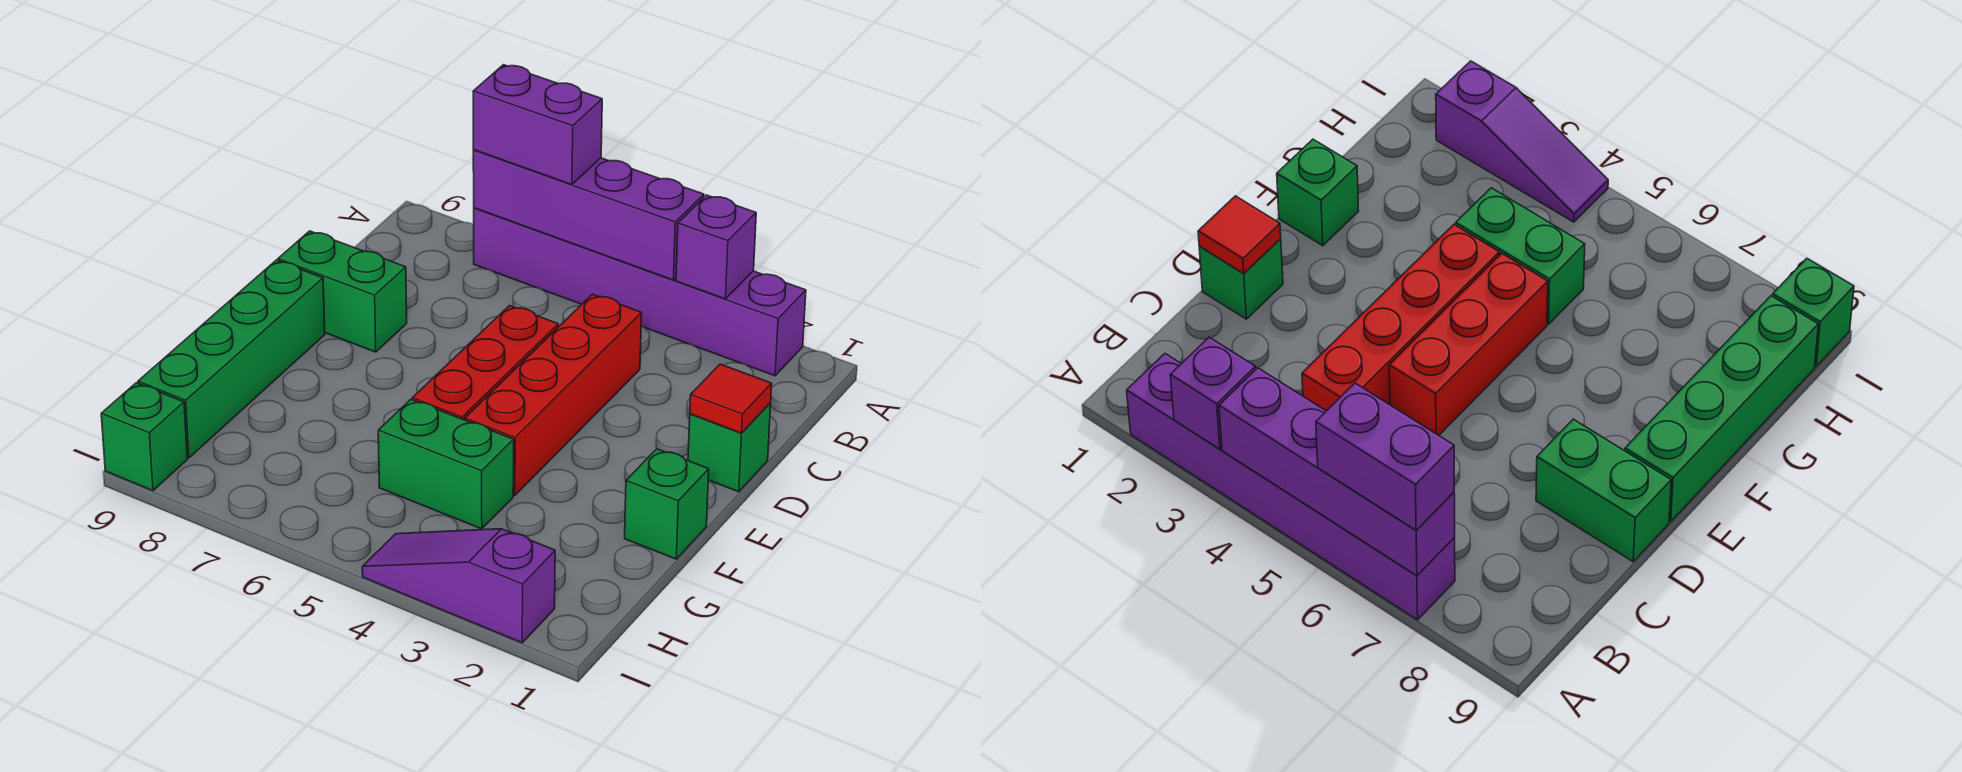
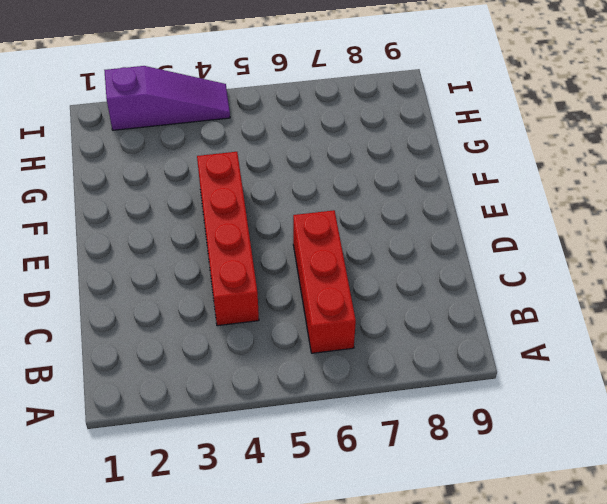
red brick B6:D6 level 1 -> red brick D5:F5 level 1
none -> purple brick A2:A7 level 1
none -> green brick D1 level 1
none -> green brick D8:D9 level 1

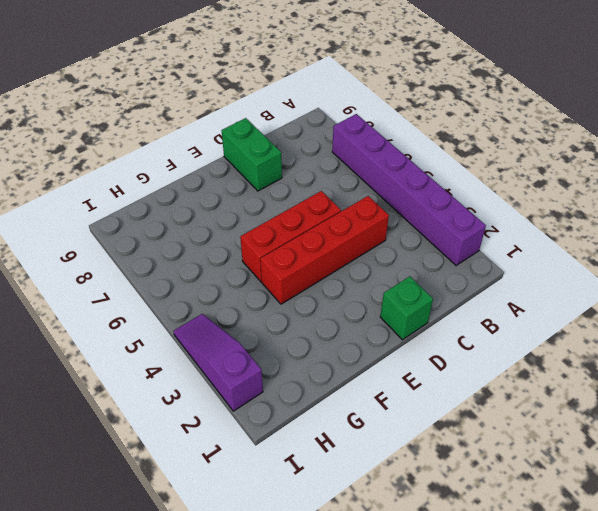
none -> green brick E9:H9 level 1
none -> green brick F1 level 1
none -> green brick G4:G5 level 1

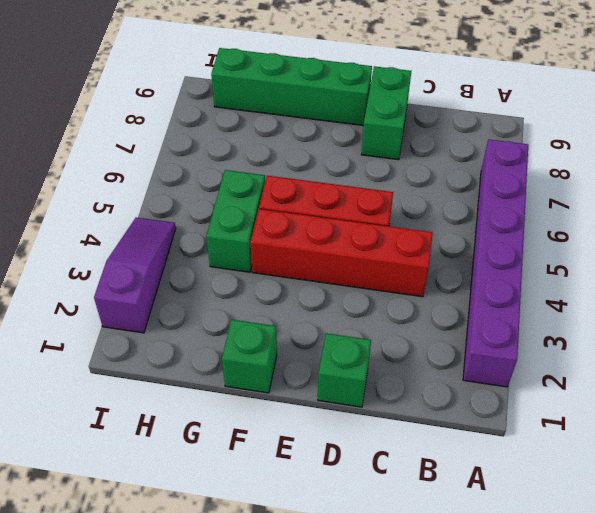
none -> green brick I9 level 1
none -> purple brick A3 level 2
none -> purple brick A4:A7 level 2

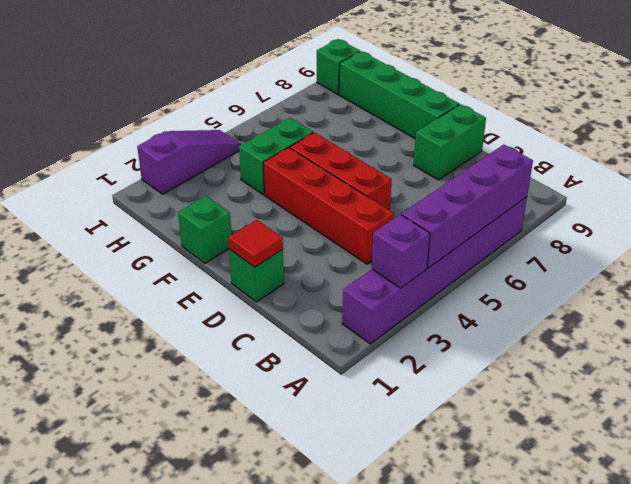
none -> purple brick A6:A7 level 3

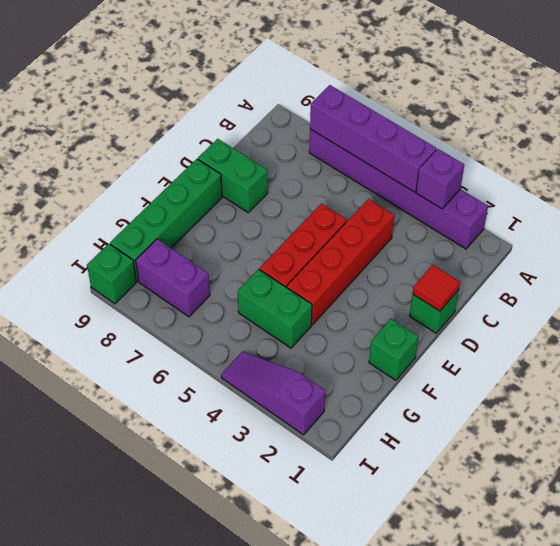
purple brick H7:H8 level 1 -> purple brick A6:A7 level 3

